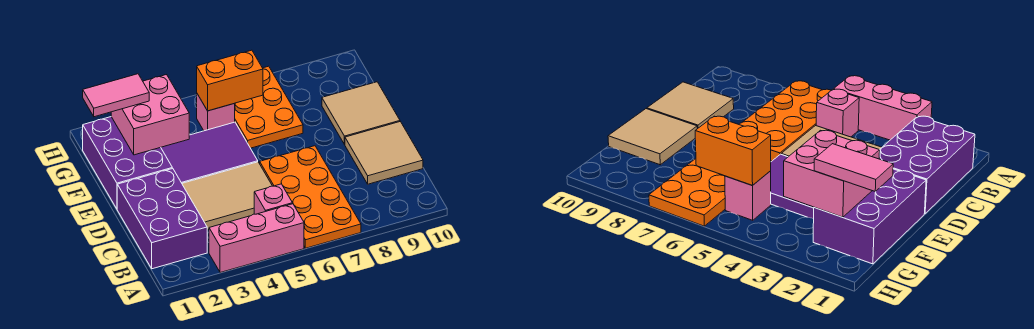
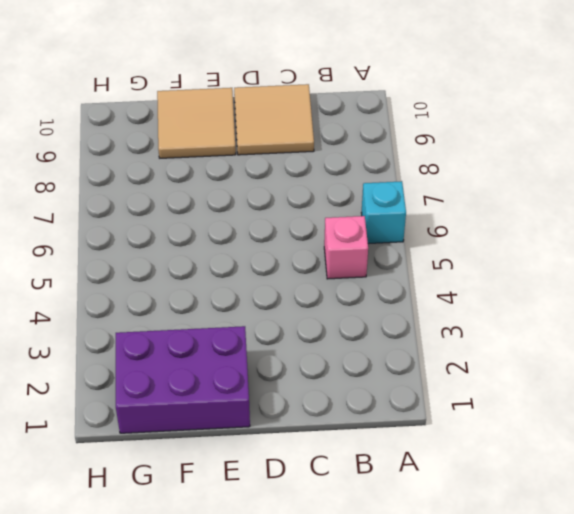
cyan brick A6 level 1 -> orange plate A6:D7 level 1
none -> pink brick A3:A5 level 1
none -> purple brick B1:D2 level 1
none -> tan tile C3:D5 level 1

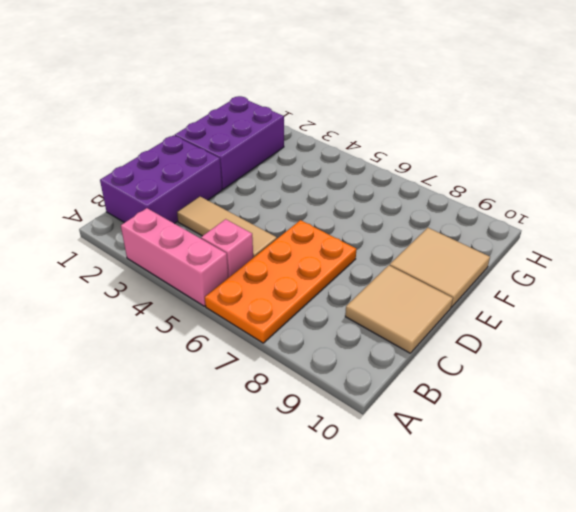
tan tile C3:C5 level 1 -> tan tile C3:D5 level 1
none -> purple tile E3:F5 level 1
none -> orange plate F6:H7 level 1
none -> pink brick G5 level 1

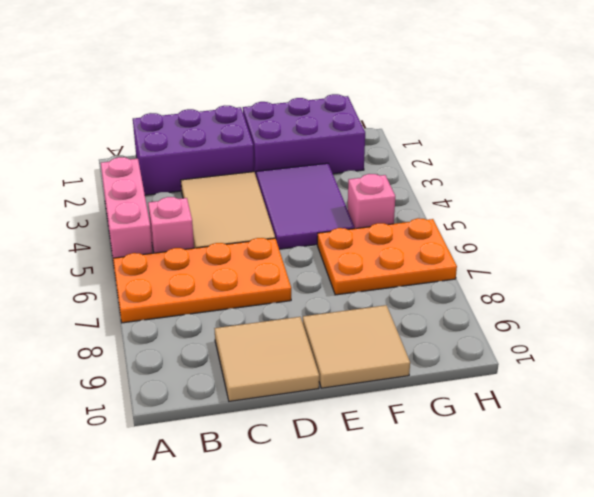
none -> pink brick F2:G3 level 2
none -> orange brick G5:G6 level 2
none -> pink tile G1:G2 level 3

